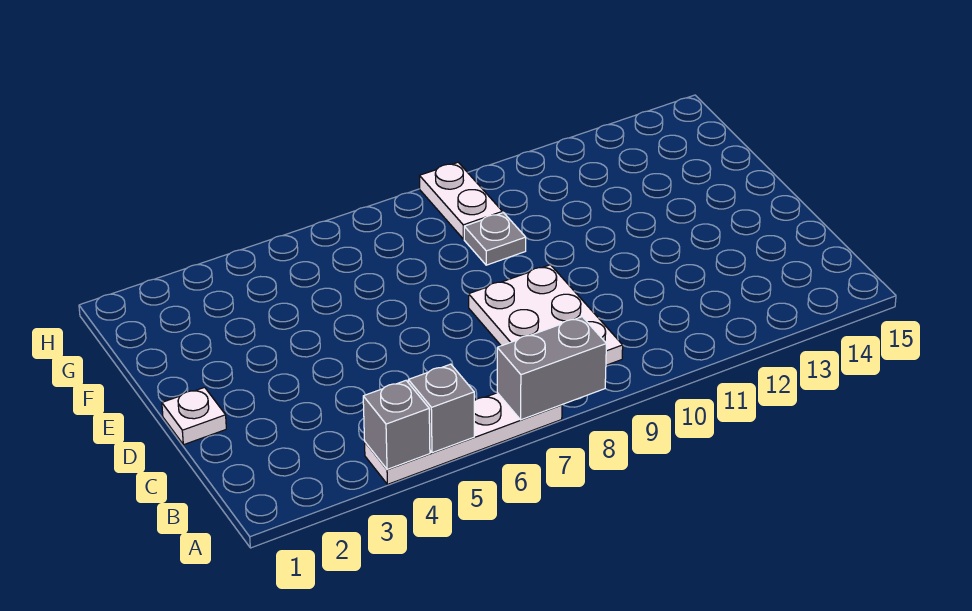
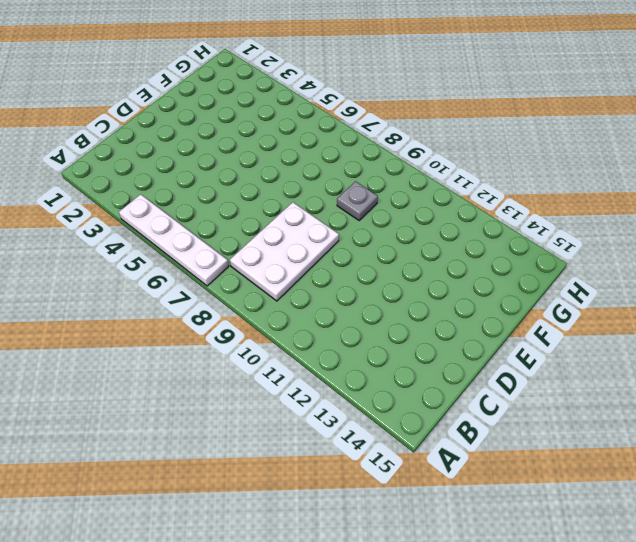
none -> white plate D1 level 1
none -> white plate G9:H9 level 1

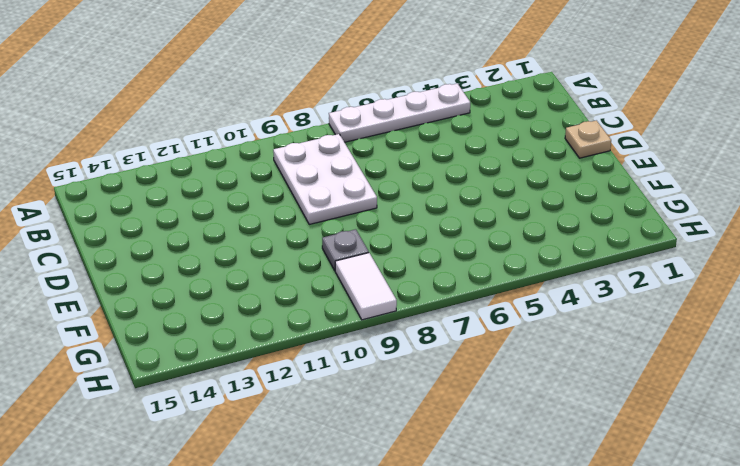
tan plate D1 level 1 -> white plate D1 level 1
white tile G9:H9 level 1 -> white plate G9:H9 level 1
none -> grey brick A4 level 2
none -> grey brick A5 level 2

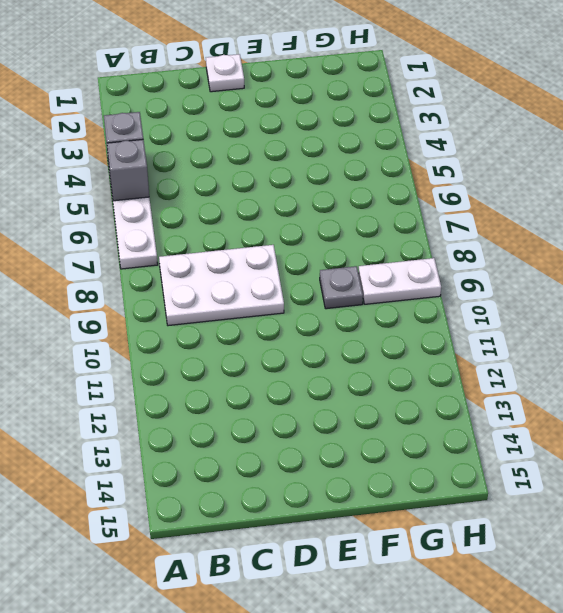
none -> grey brick A7:A8 level 2

